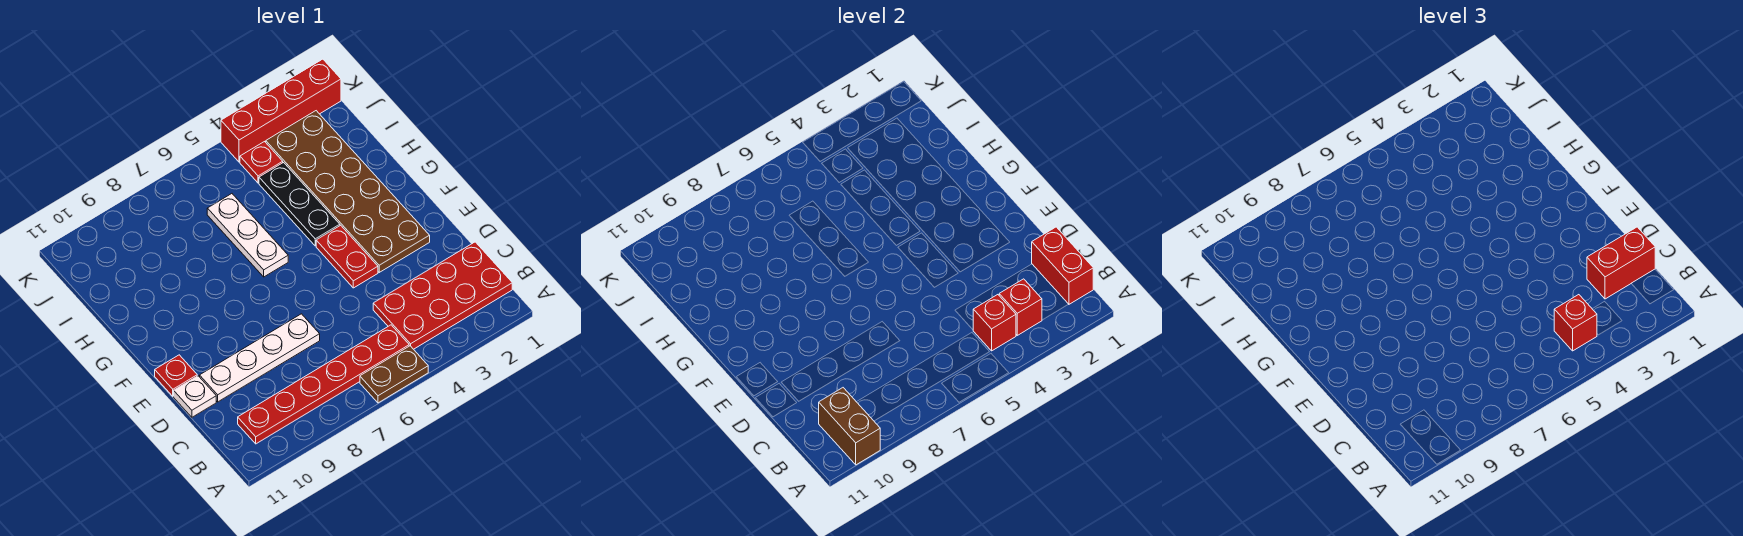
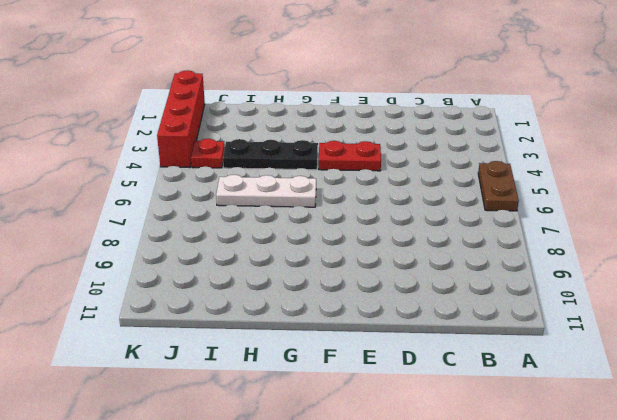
none -> red plate B1:C4 level 1
none -> red plate B5:B10 level 1
none -> white plate D7:D10 level 1

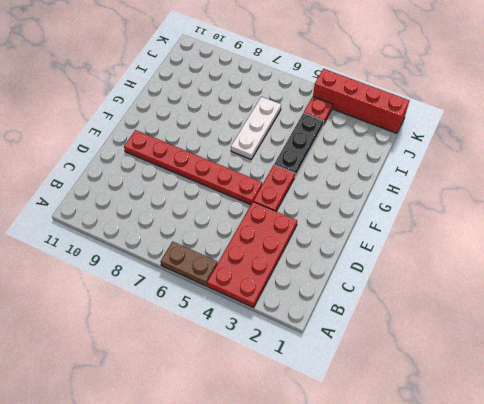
red plate A3:D4 level 1 -> red plate B1:C4 level 1
red plate E5:E10 level 1 -> red plate B5:B10 level 1
none -> white plate D7:D10 level 1
none -> white plate D11 level 1
none -> brown plate E2:J3 level 1

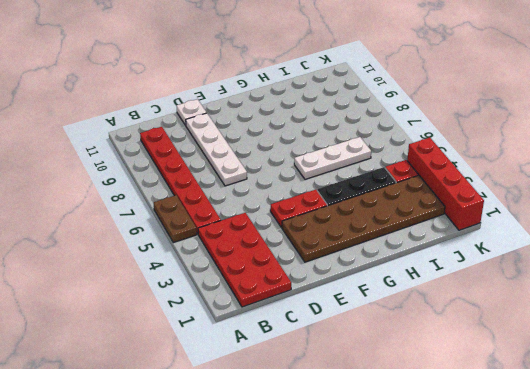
none -> red plate E11 level 1
none -> brown brick A10:B10 level 2
none -> red brick B1:C1 level 2

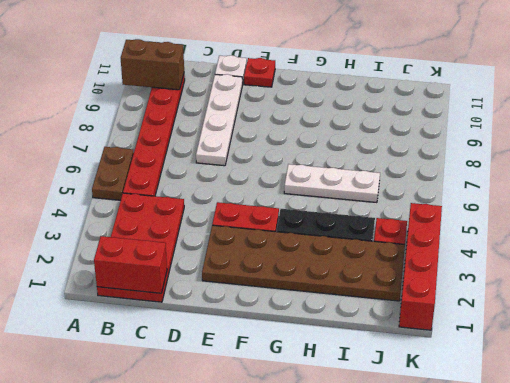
none -> red brick B3 level 2
none -> red brick B4 level 2
none -> red brick B4 level 3

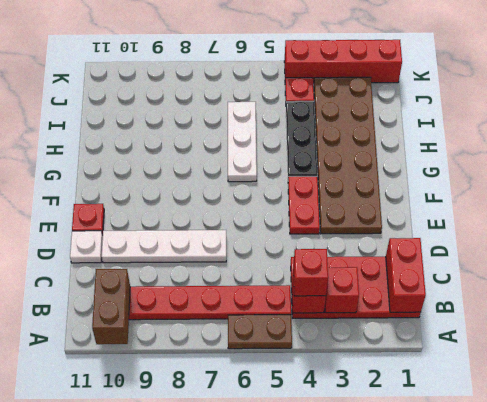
none -> red brick C1:C2 level 3

